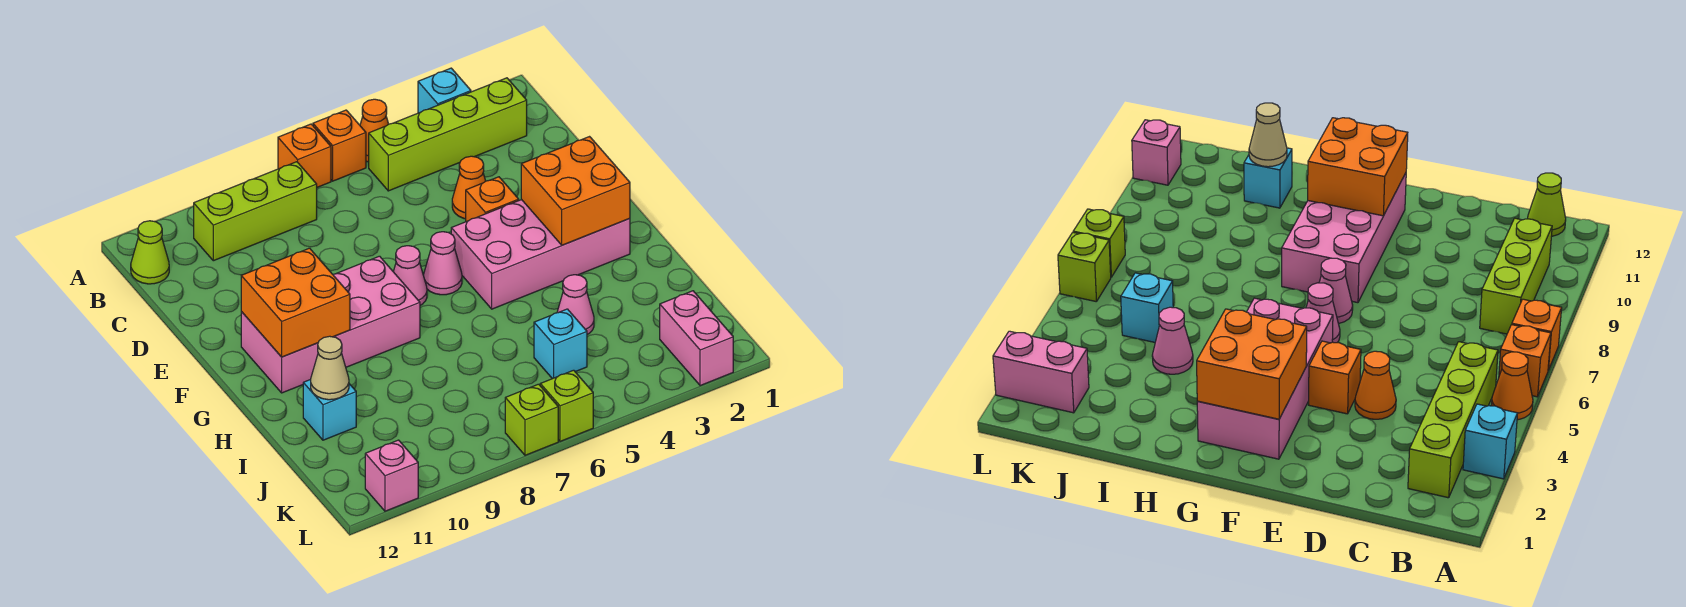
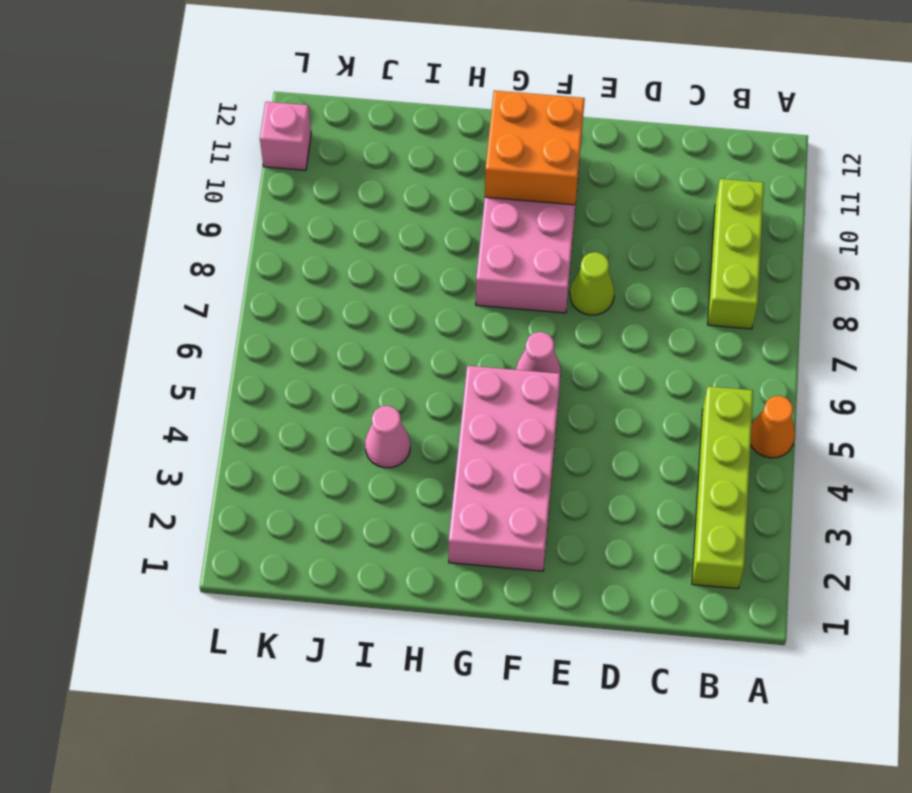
lime cone E8 level 1 -> lime cone B12 level 1
none -> cyan brick A3 level 1
none -> orange brick A6 level 1
none -> orange brick A7 level 1

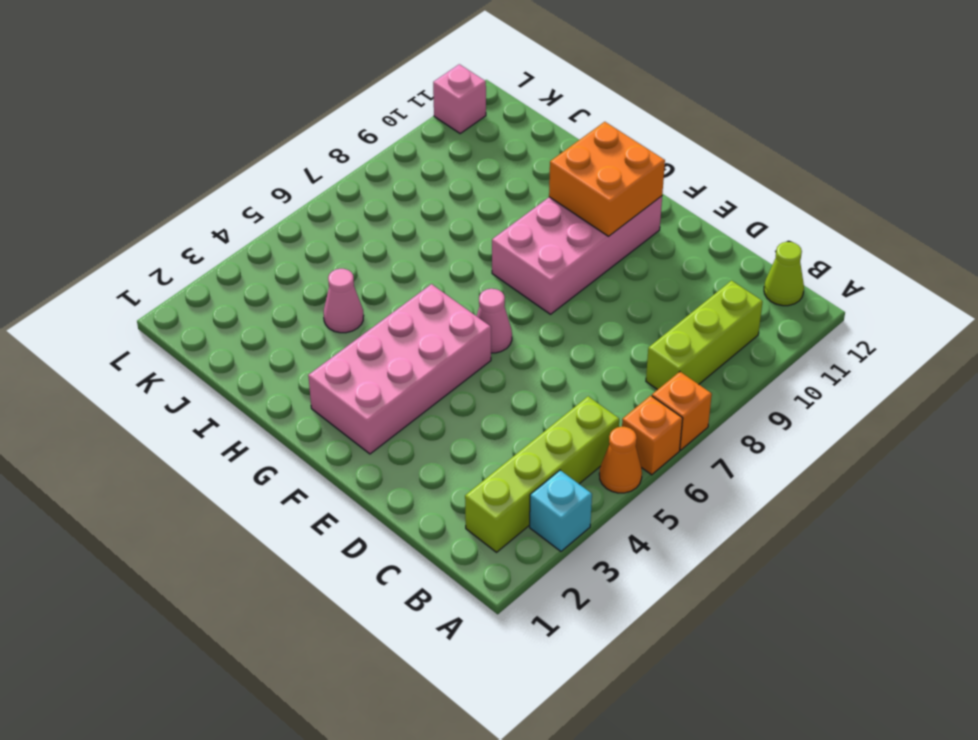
none -> orange cone D4 level 1
none -> orange brick E4 level 1
none -> pink cone F7 level 1

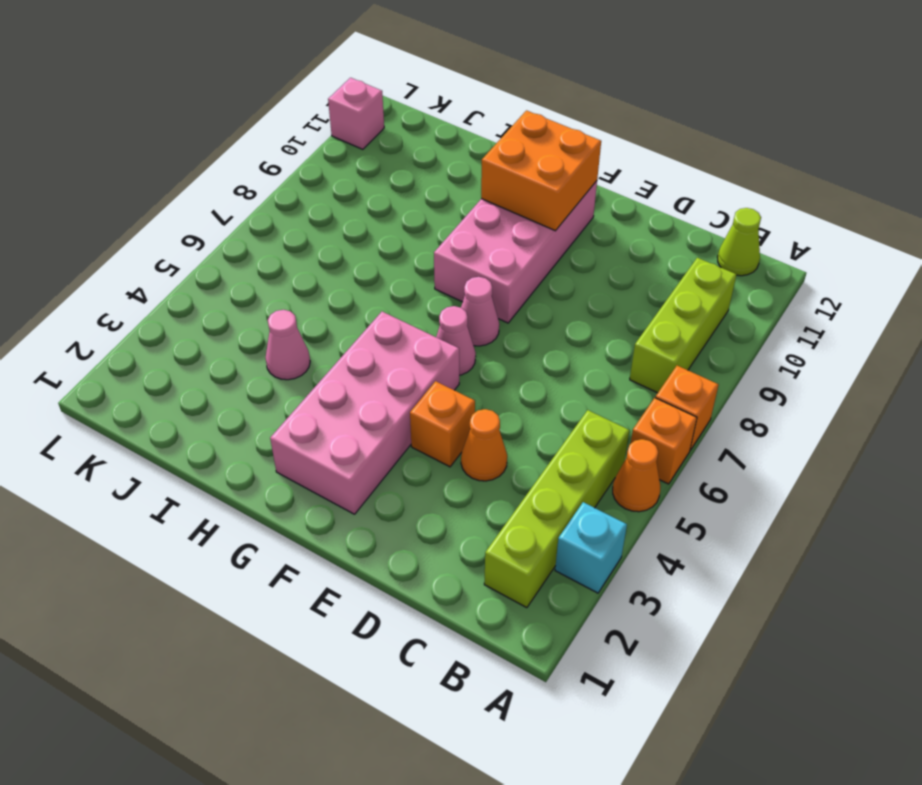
none -> cyan brick I11 level 1
none -> cyan brick J5 level 1
none -> pink brick K2:L2 level 1

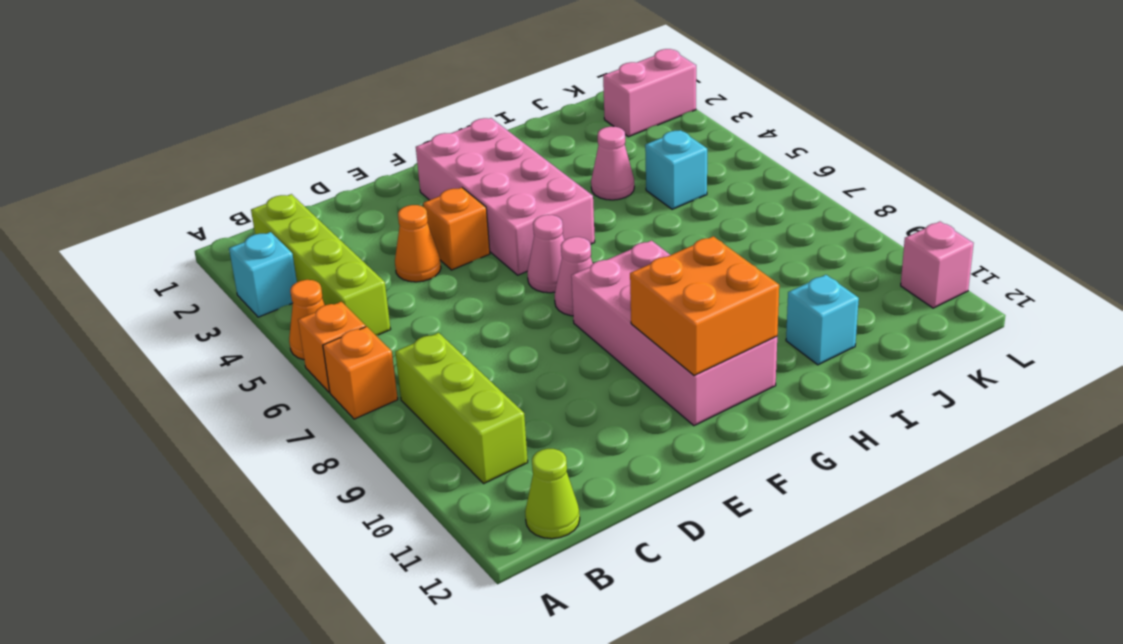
none -> lime brick L6 level 1
none -> lime brick L7 level 1
none -> orange brick F2:G3 level 2

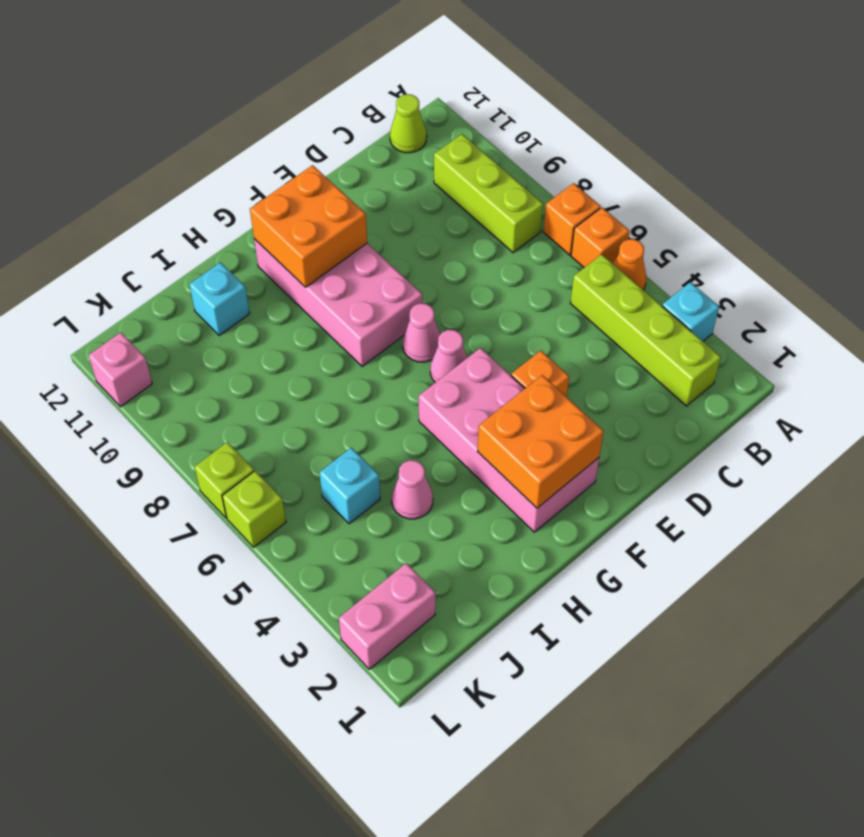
none -> orange cone D4 level 1
none -> tan cone I11 level 2

